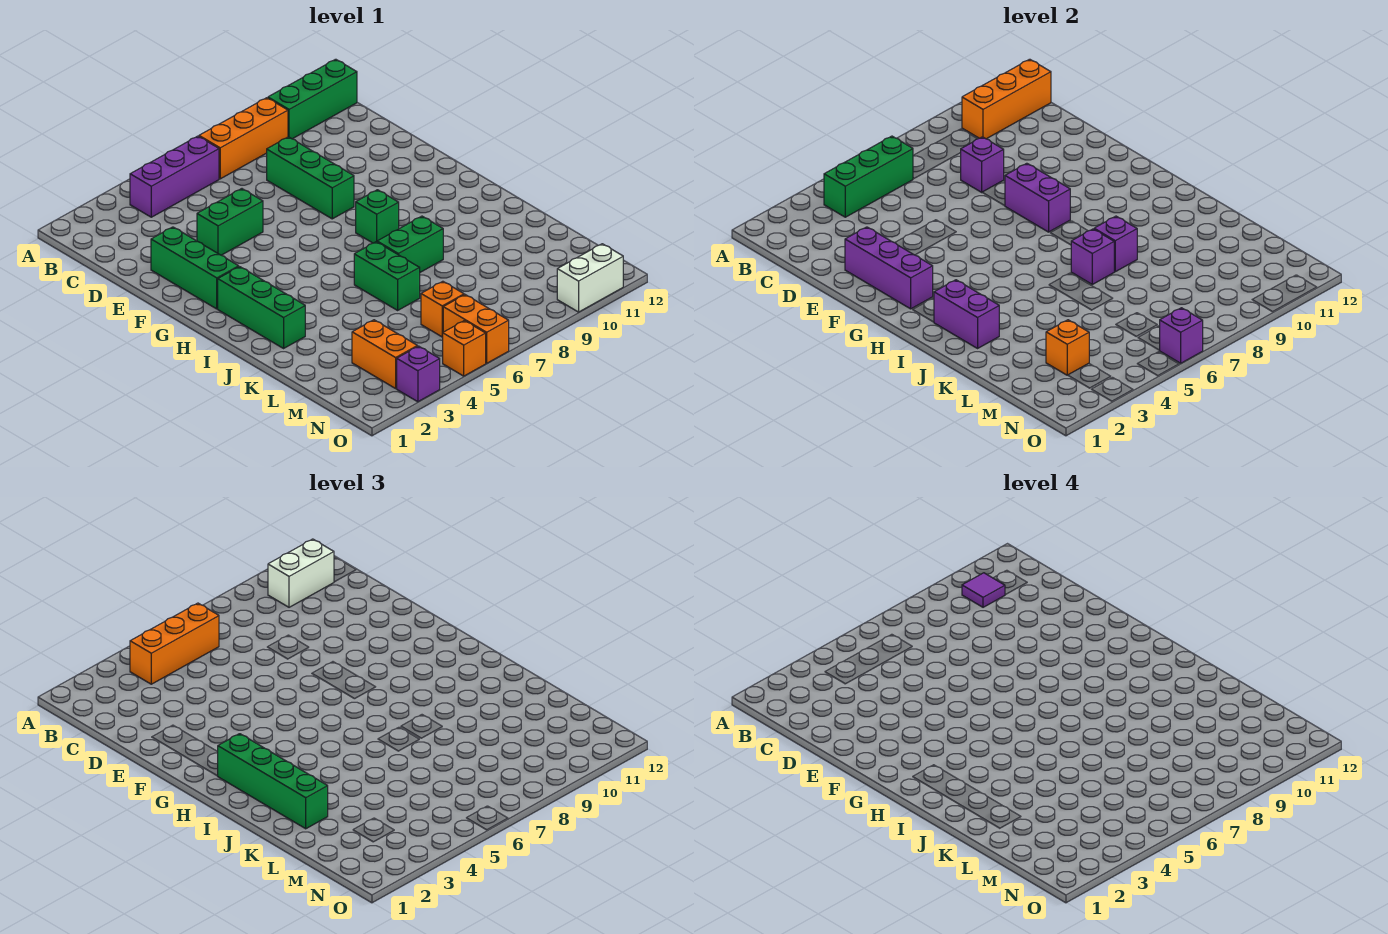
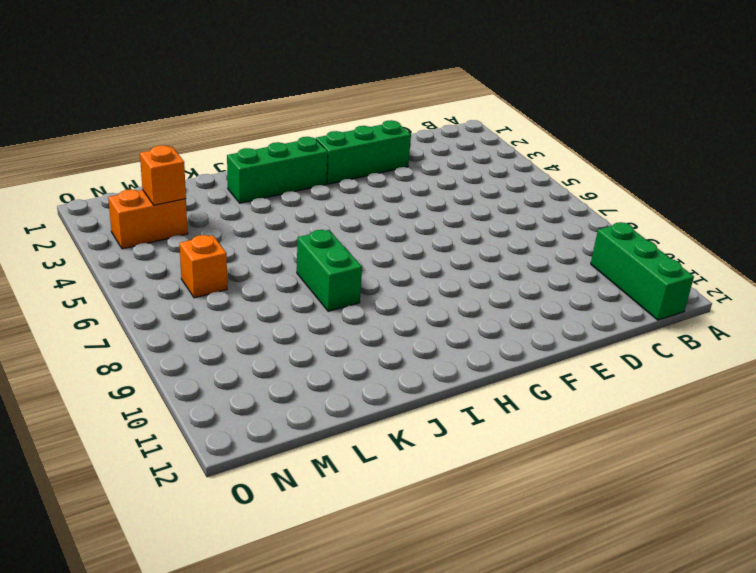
none -> purple brick B4:B6 level 1
none -> orange brick B7:B9 level 1
none -> green brick D8:F8 level 1
none -> green brick E4:E5 level 1

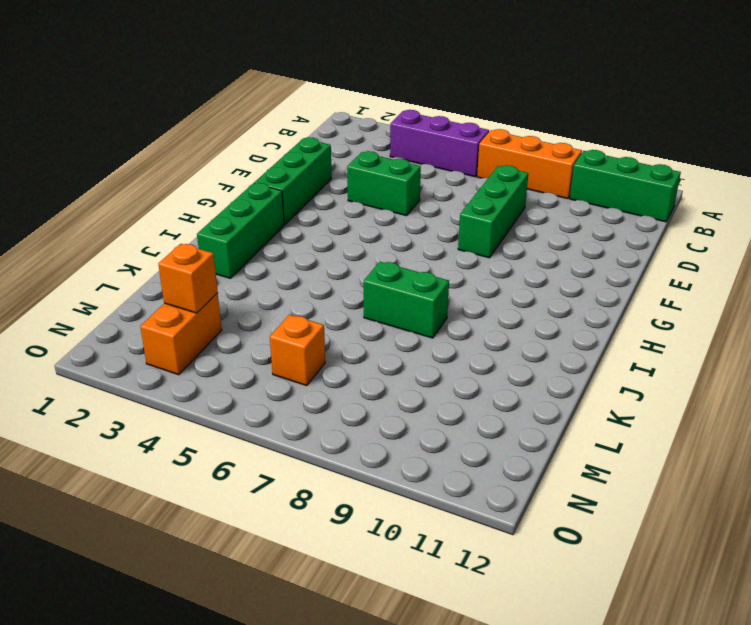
none -> green brick H8 level 1
none -> green brick J6:K6 level 1
none -> orange brick N6:O6 level 1
none -> purple brick O3 level 1

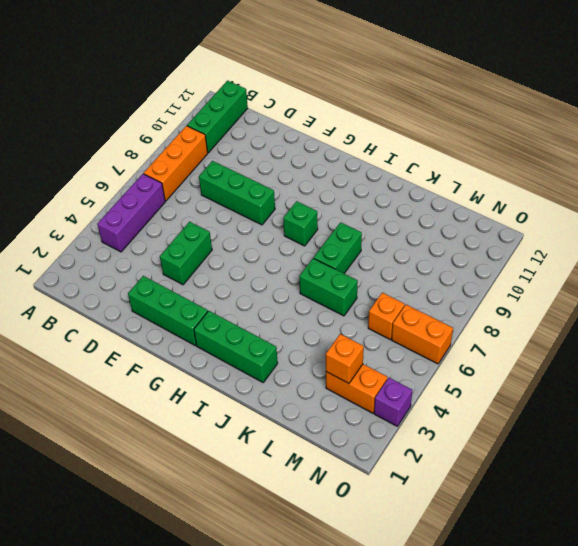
none -> orange brick O5 level 1
none -> white brick O10:O11 level 1
none -> green brick B4:B6 level 2
none -> orange brick B10:B12 level 2

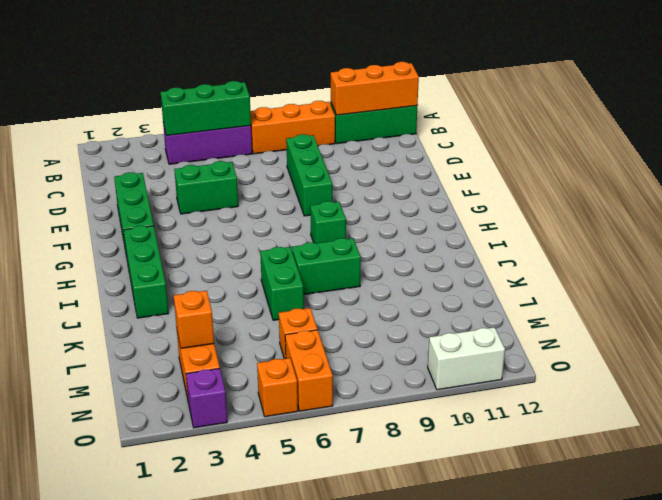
none -> purple brick D8 level 2
none -> purple brick E2:G2 level 2
none -> purple brick F8:G8 level 2
none -> purple brick I2:J2 level 2

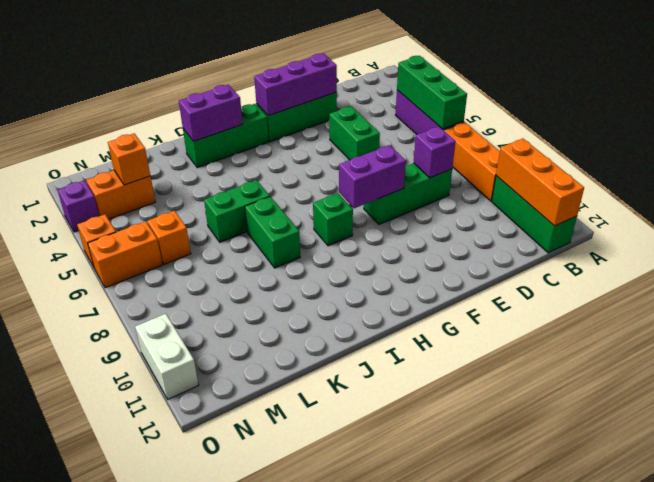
none -> purple brick J7 level 2
none -> purple brick J8 level 2
none -> purple brick O6 level 2
none -> orange brick B4:B6 level 3

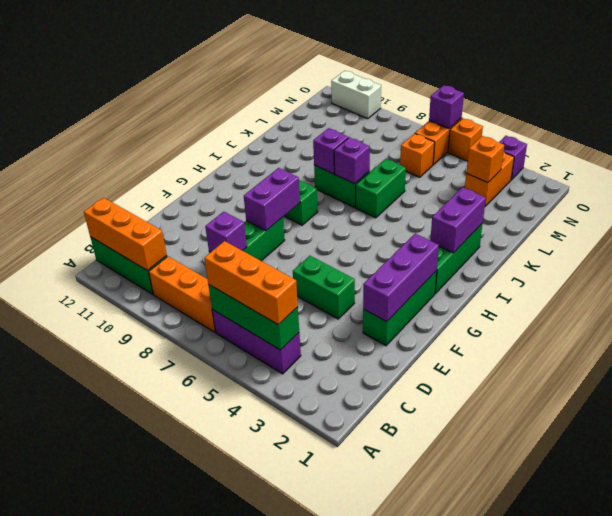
none -> white brick B10:B11 level 3
none -> green brick H2:K2 level 3
none -> purple tile B10 level 4

